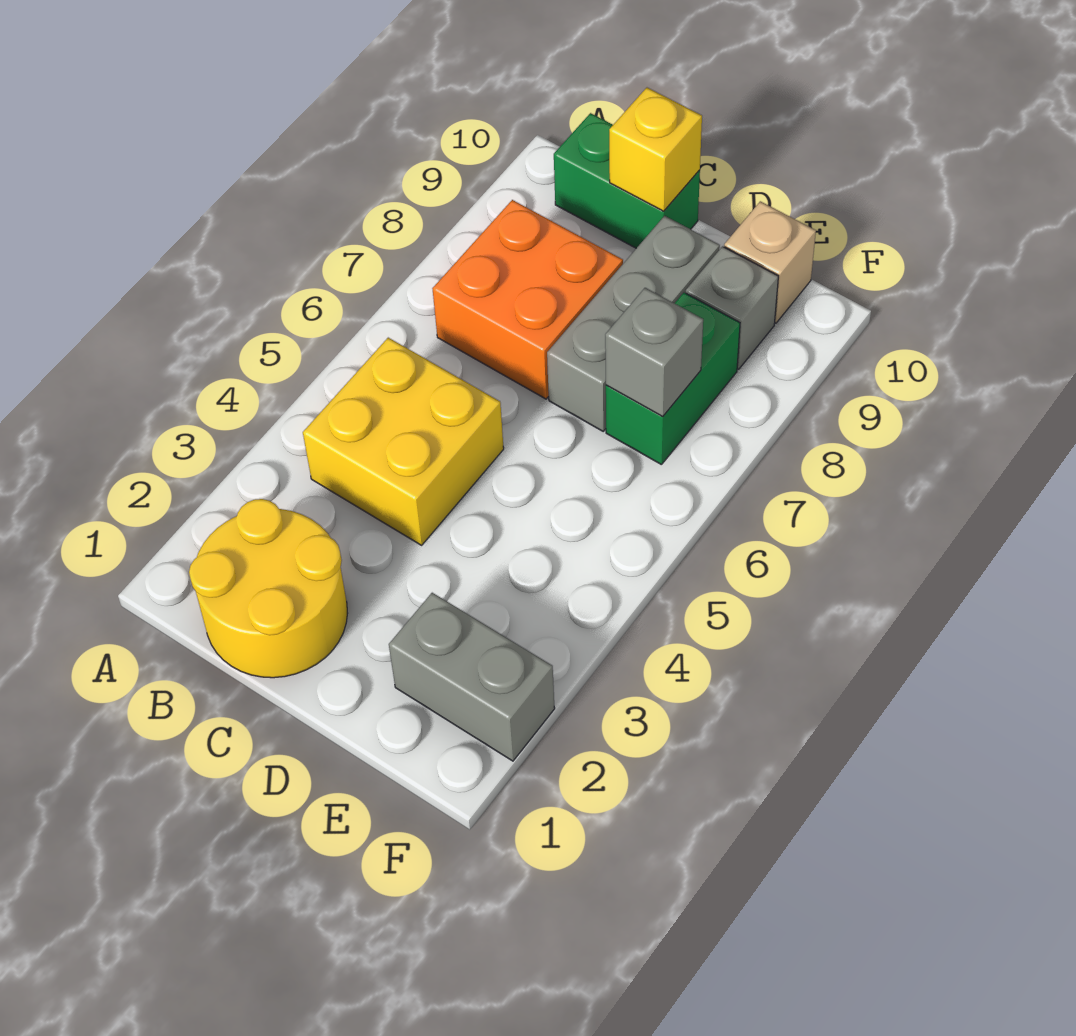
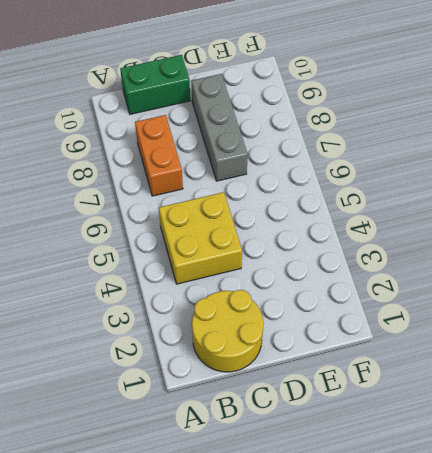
orange brick B7:B8 level 1 -> orange brick B7:C8 level 1
none -> grey brick E2:F2 level 1
none -> green brick E7:E8 level 1

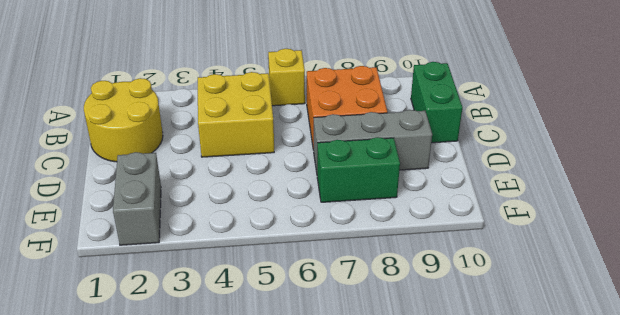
yellow brick A6 level 1 -> yellow brick C10 level 2
none -> grey brick E9 level 1
none -> tan brick E10 level 1

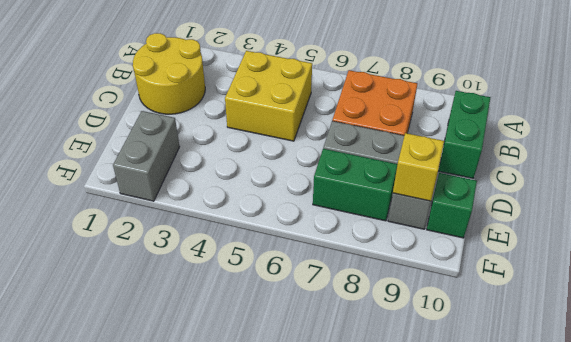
yellow brick E9 level 2 -> yellow brick C10 level 2
green brick E10 level 1 -> tan brick E10 level 1
none -> grey brick E7 level 2

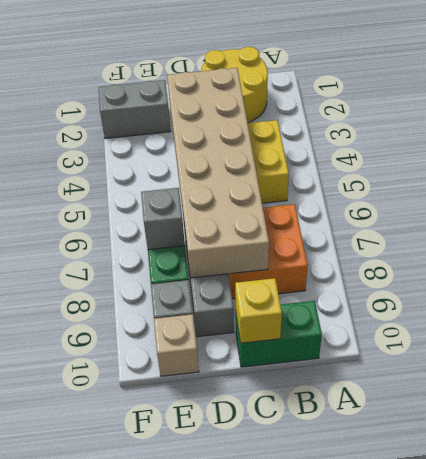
tan brick C3:D8 level 2 -> none

